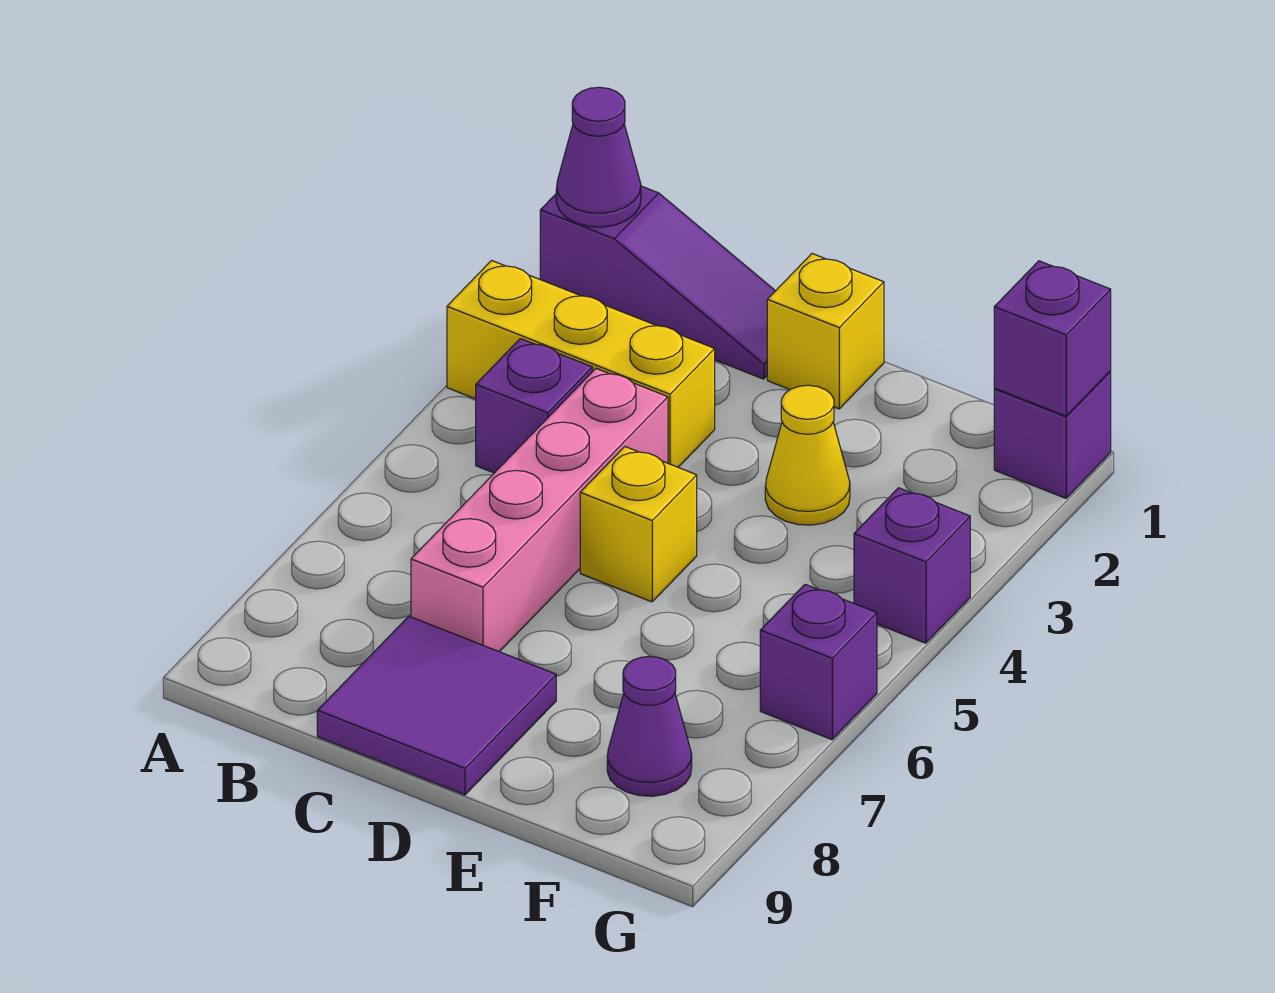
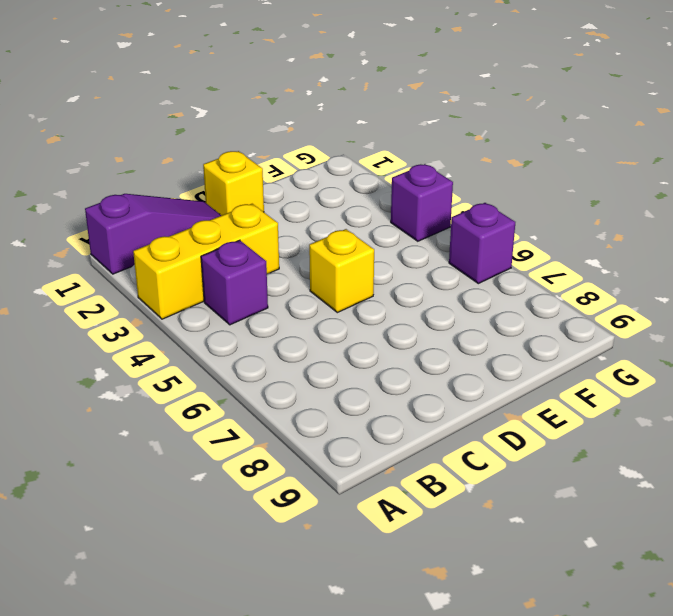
none -> pink brick C4:C7 level 1
none -> purple tile C8:D9 level 1
none -> yellow cone E3 level 1

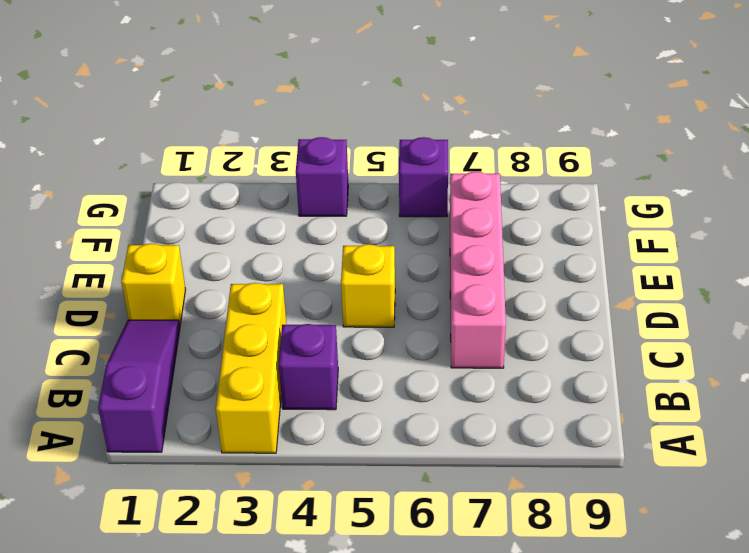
pink brick C7:F7 level 1 -> pink brick C4:C7 level 1
none -> purple tile C8:D9 level 1
none -> yellow cone E3 level 1
none -> purple cone F8 level 1

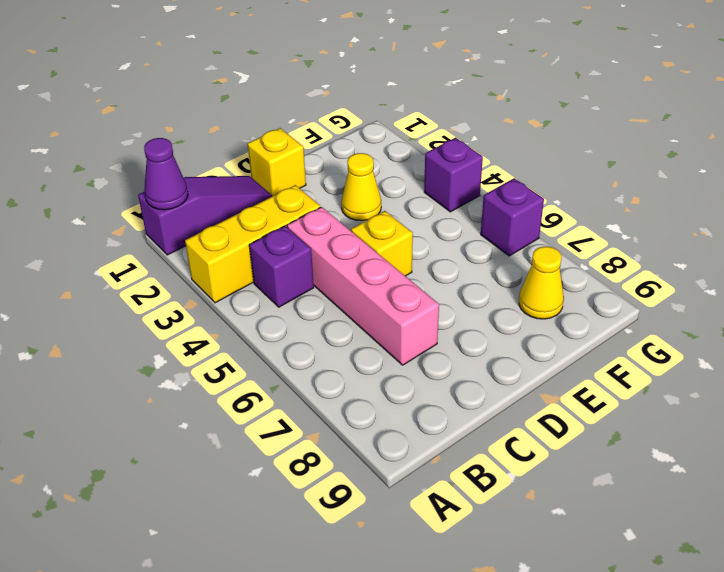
yellow cone F8 level 1 -> purple cone F8 level 1
none -> purple tile C8:D9 level 1
none -> purple brick G1 level 1
none -> purple brick G1 level 2

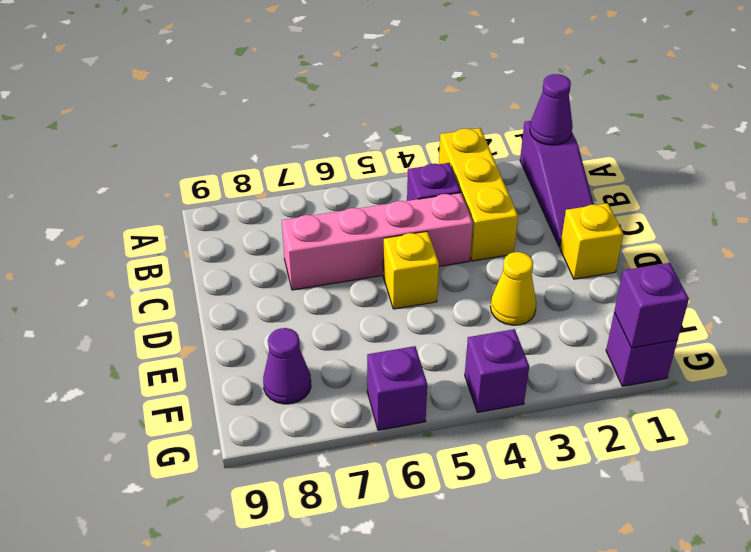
none -> purple tile C8:D9 level 1

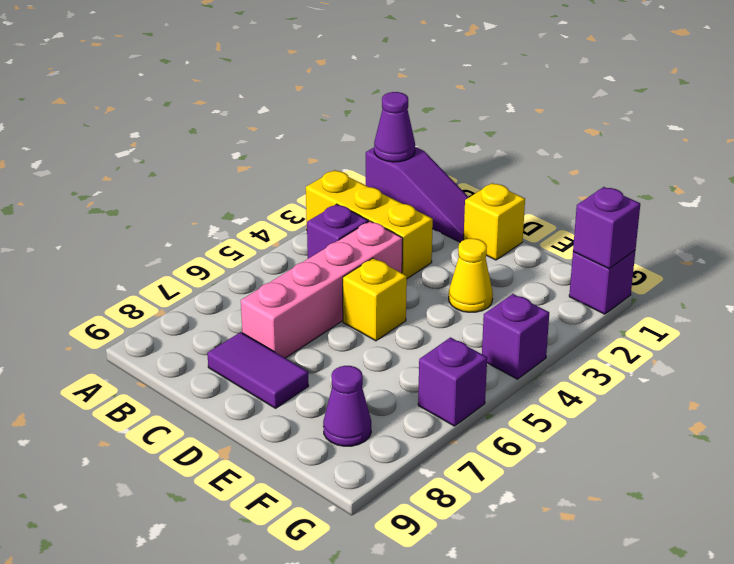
purple tile C8:D8 level 1 -> purple tile C8:D9 level 1

